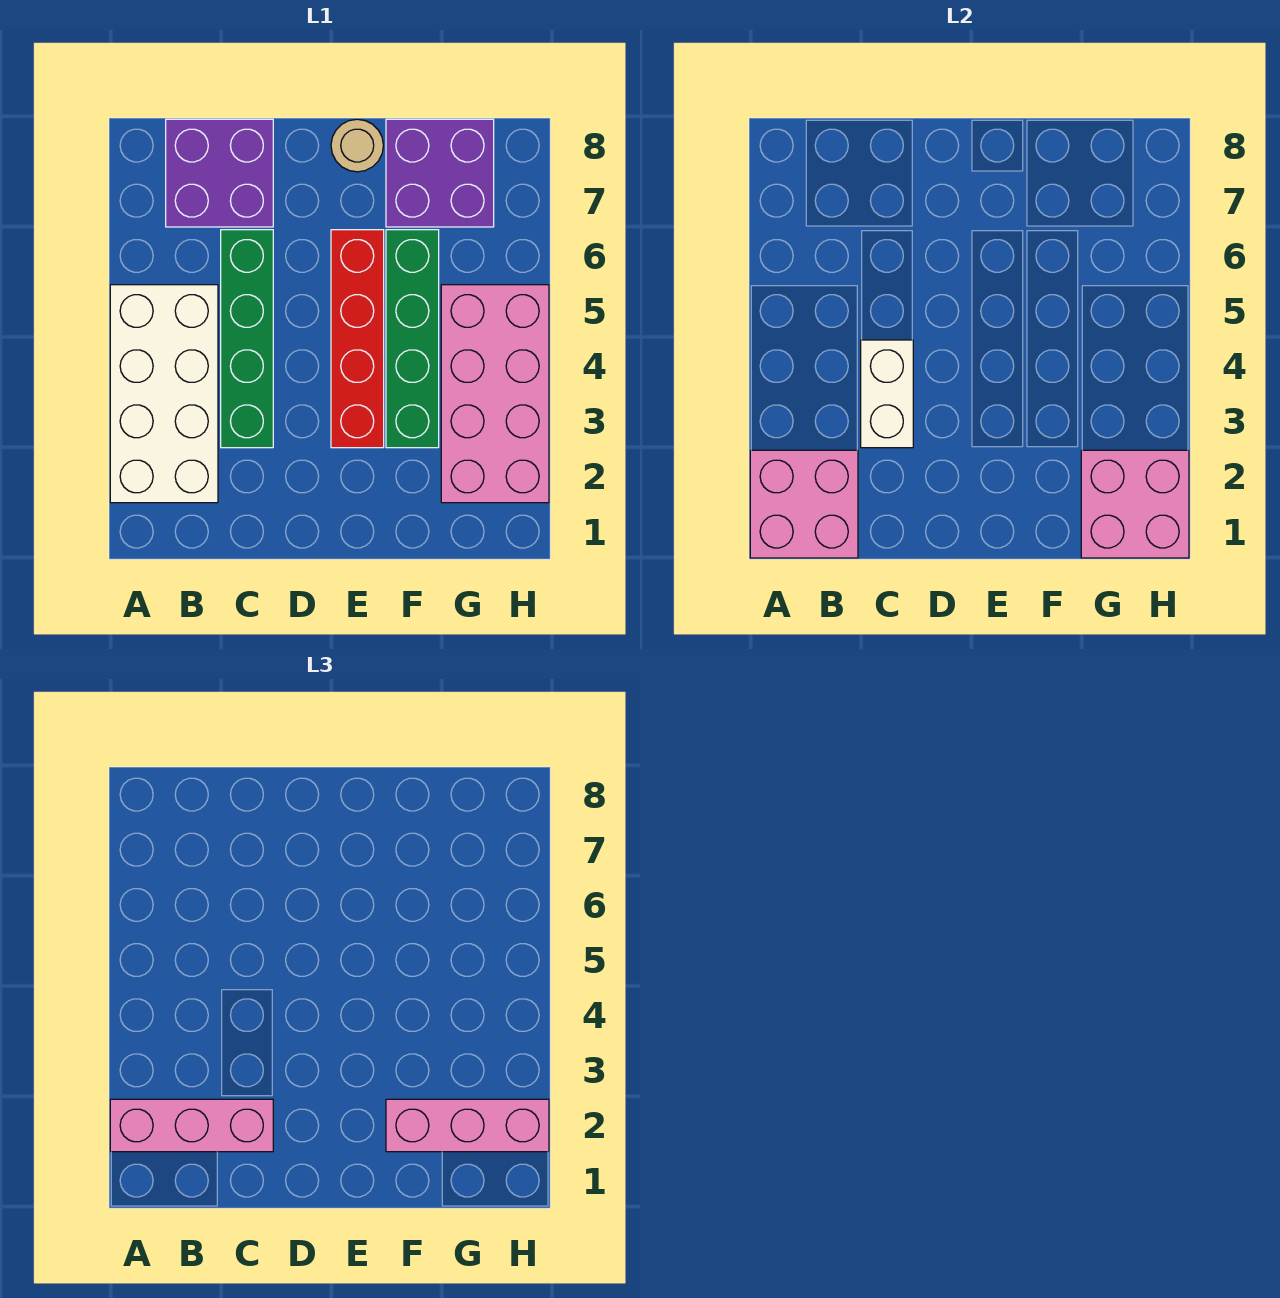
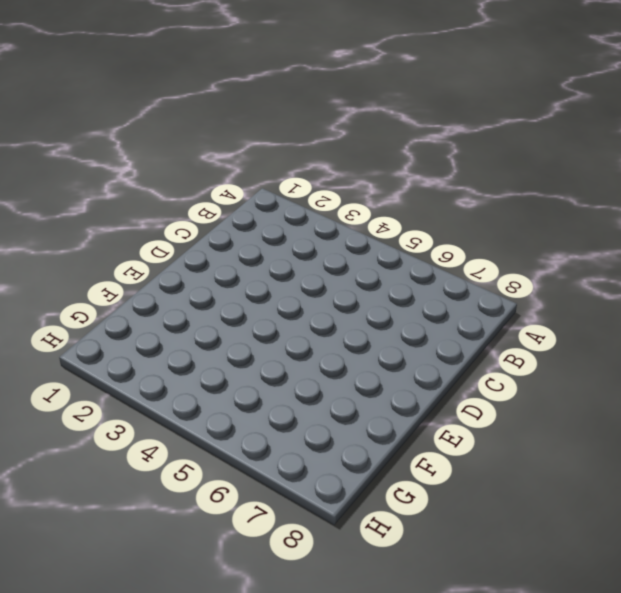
none -> white brick A2:B5 level 1
none -> purple brick B7:C8 level 1
none -> green brick C3:C6 level 1

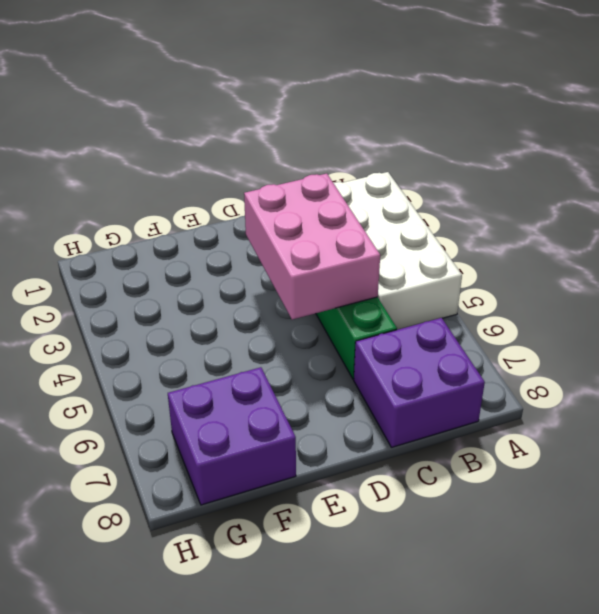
pink brick C3:D5 level 2 -> white brick C3:C4 level 2
none -> red brick E3:E6 level 1
none -> tan round brick E8 level 1
none -> green brick F3:F6 level 1

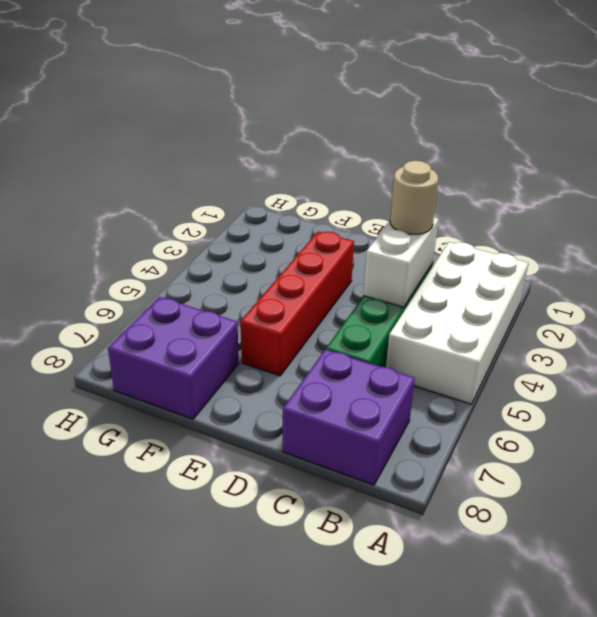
tan round brick C3 level 3 -> tan round brick E8 level 1
none -> green brick F3:F6 level 1
none -> pink brick G2:H5 level 1
none -> pink brick A1:B2 level 2

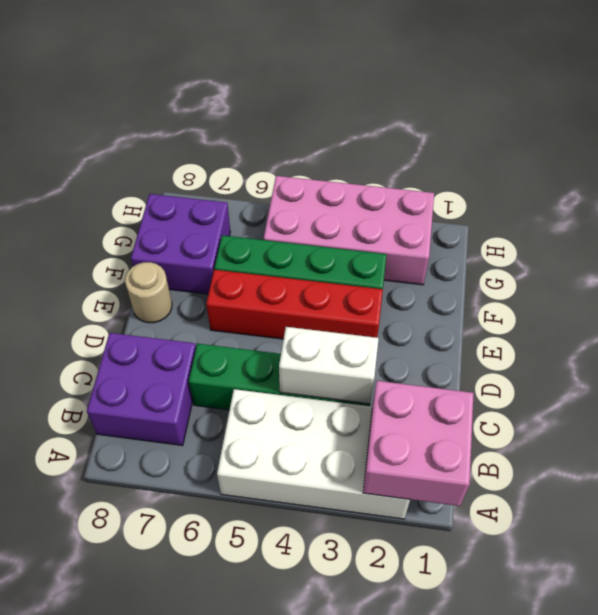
none -> pink brick G1:H2 level 2
none -> pink brick A2:C2 level 3
none -> pink brick F2:H2 level 3

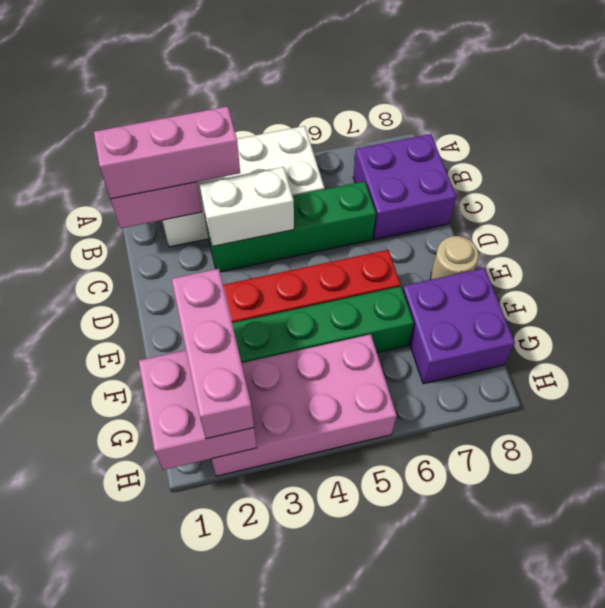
pink brick B1:B3 level 3 -> pink brick A2:C2 level 3

